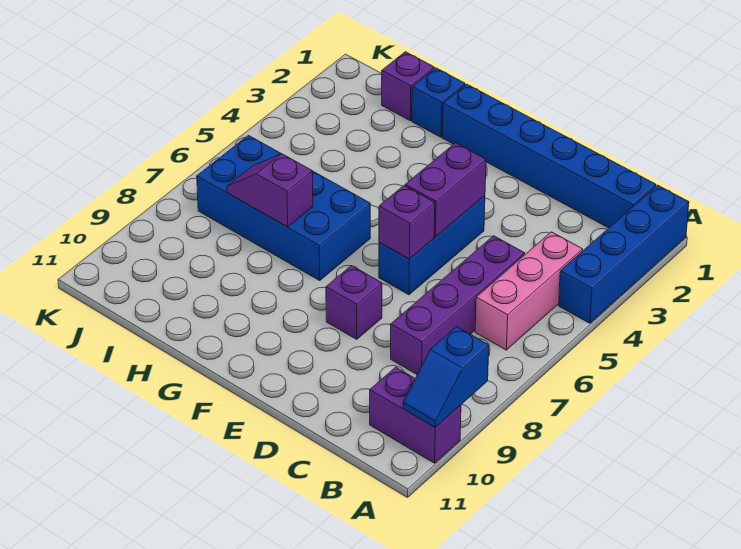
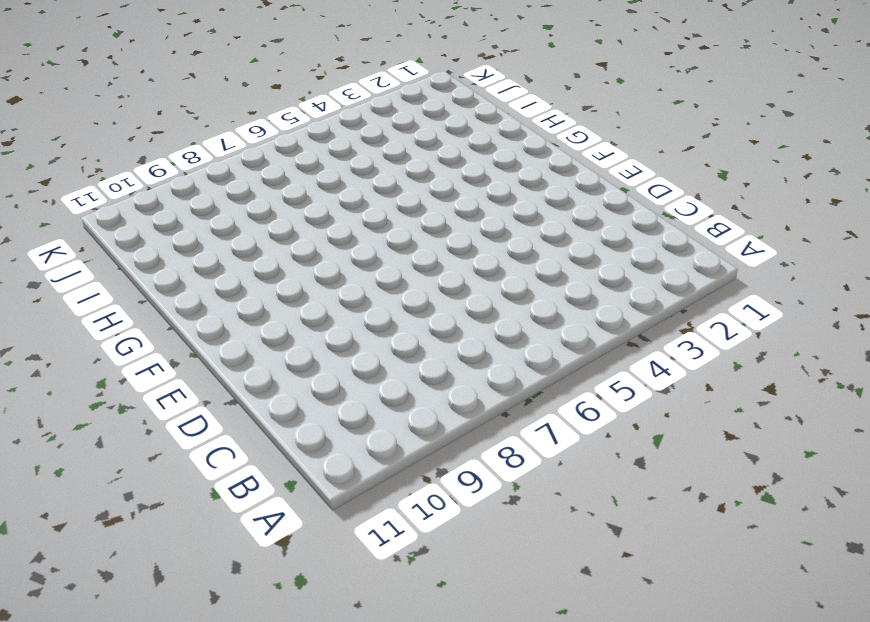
none -> blue brick A1:A4 level 1
none -> purple brick A10:B10 level 1
none -> blue brick B1:G1 level 1

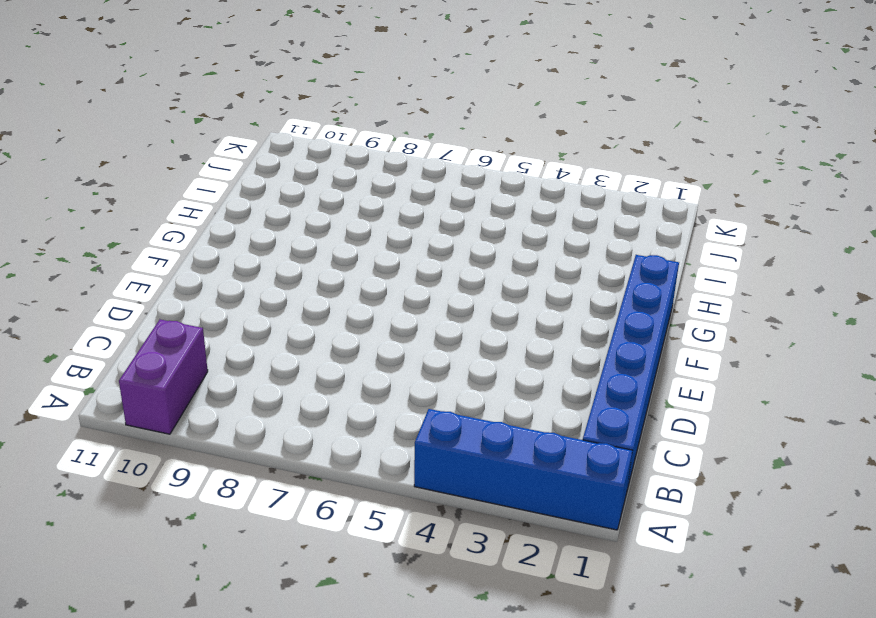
none -> pink brick B4:B6 level 1
none -> purple brick C5:C8 level 1
none -> blue brick E4:E6 level 1

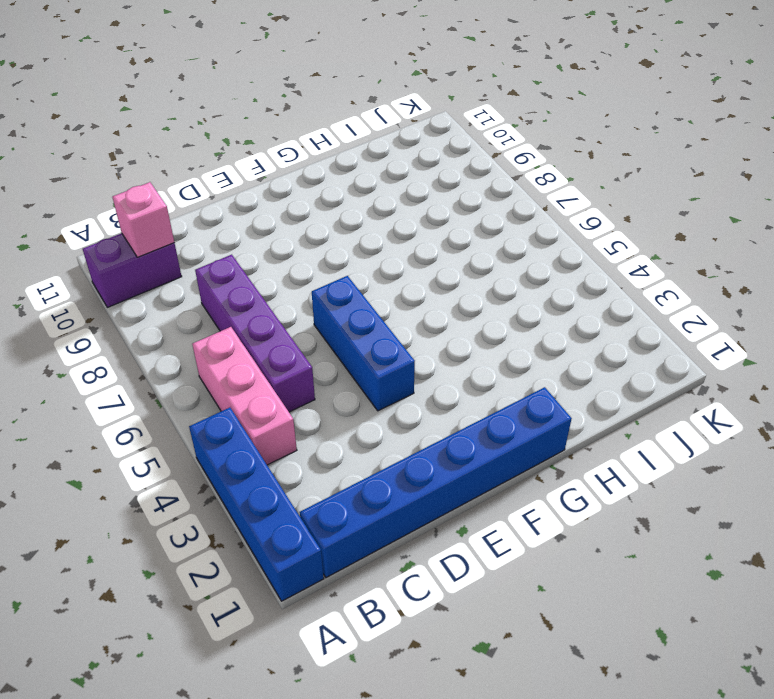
pink brick B10 level 2 -> none
none -> purple brick E8 level 1
none -> blue brick G6:J7 level 1
none -> blue brick H1 level 1

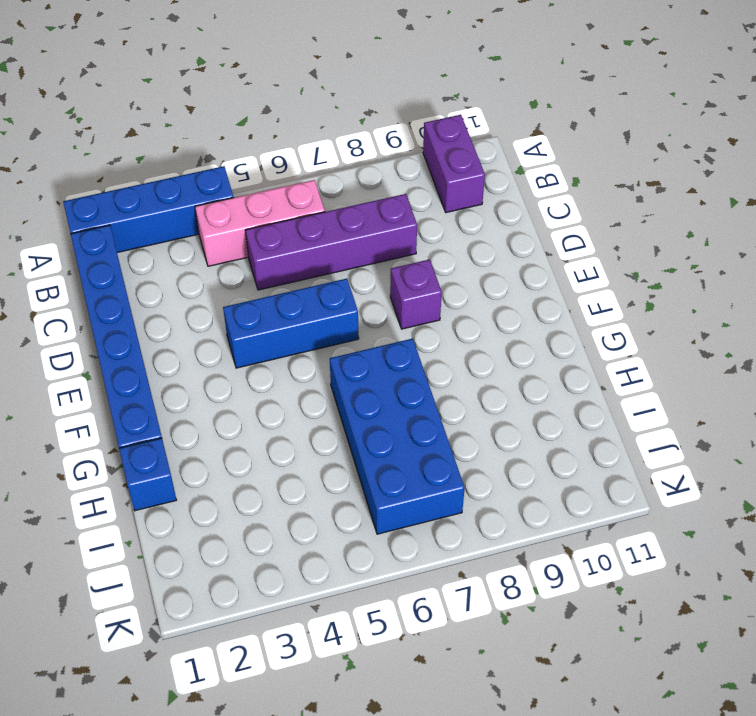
none -> purple brick I1 level 1
none -> blue slope A9:A10 level 2 top 9
none -> purple brick E4:E5 level 2

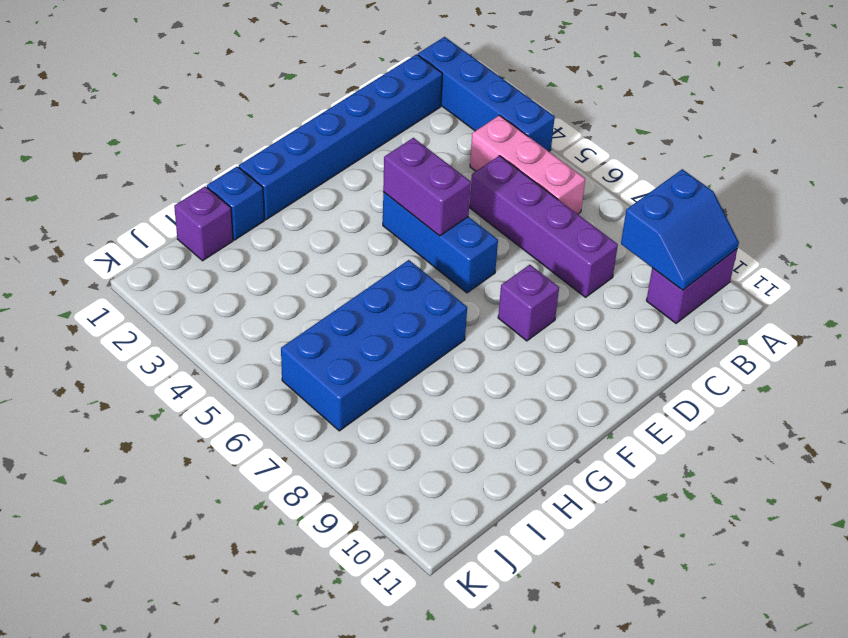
blue slope A9:B10 level 2 top 9 -> blue slope A9:A10 level 2 top 9
none -> purple brick E6 level 2
none -> purple slope H7:I7 level 2 top H

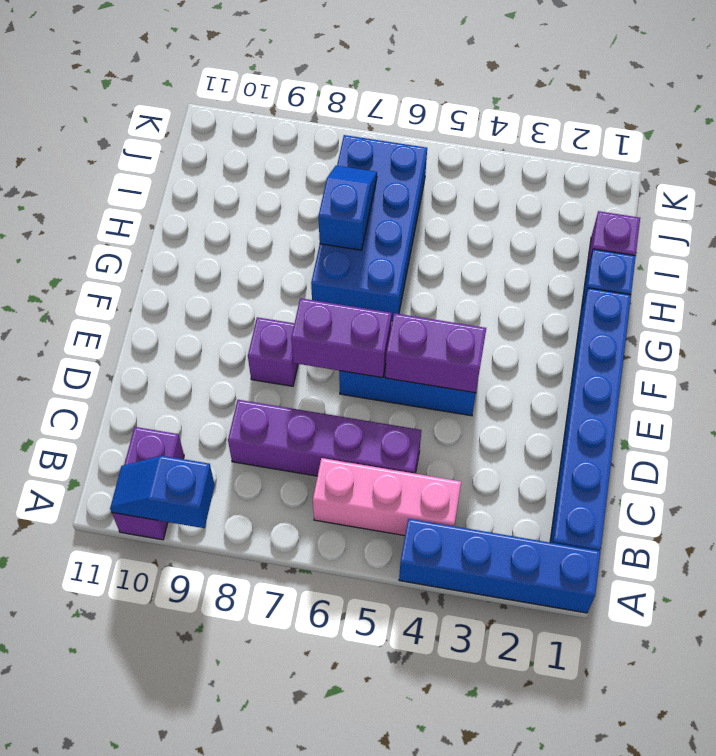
purple brick E6:E7 level 2 -> purple brick E6 level 2
blue slope H7:I7 level 2 top H -> purple slope H7:I7 level 2 top H

